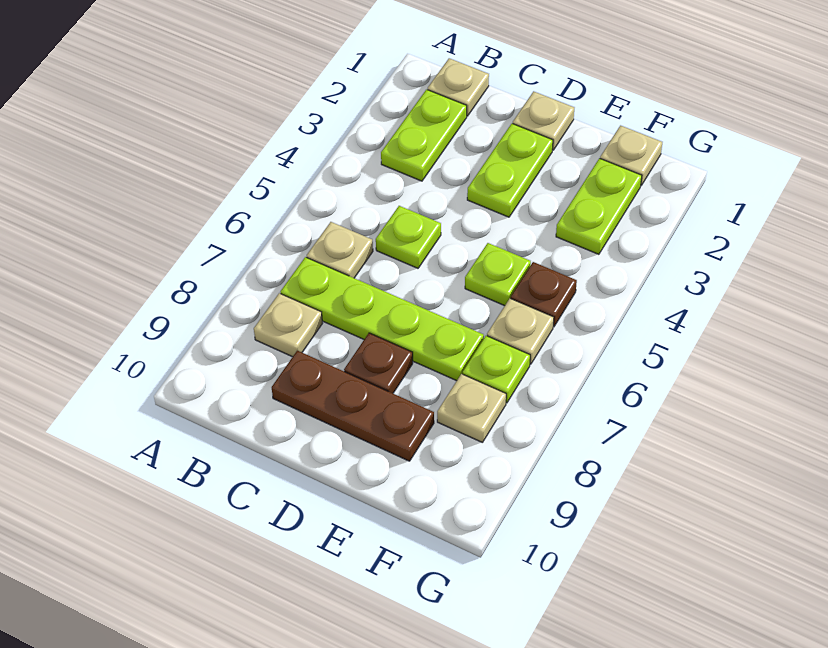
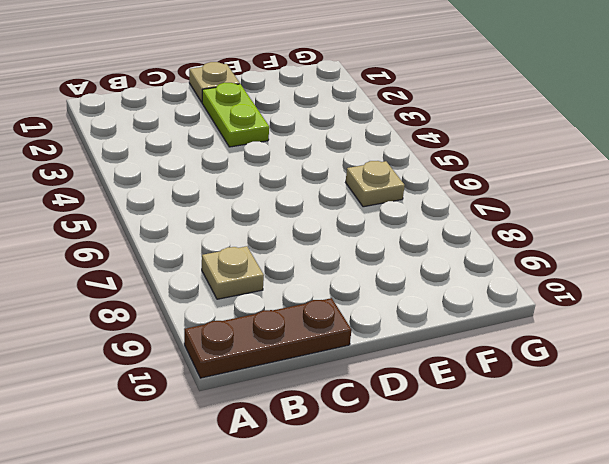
brown plate A10:C10 level 1 -> brown plate C9:E9 level 1
none -> tan plate B1 level 1
none -> lime plate B2:B3 level 1
none -> tan plate B6 level 1

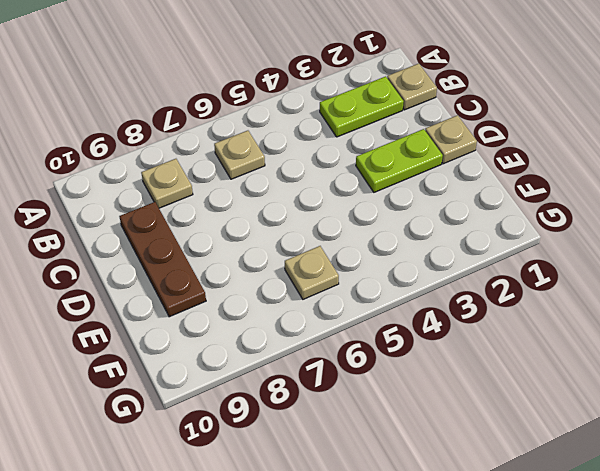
none -> lime plate B7:E7 level 1
none -> lime plate C5 level 1
none -> brown plate D8 level 1

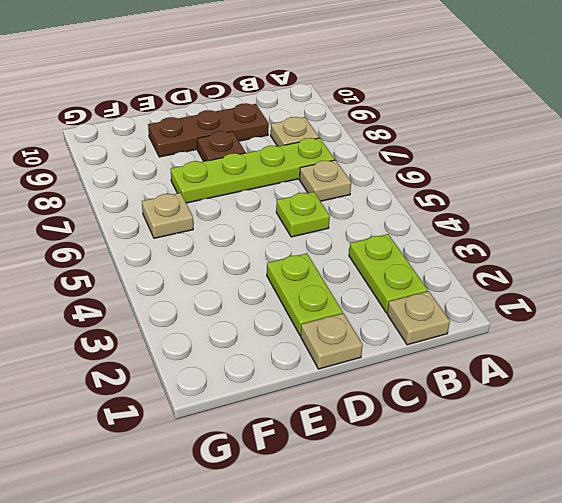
none -> lime plate E5 level 1
none -> tan plate F1 level 1
none -> lime plate F2:F3 level 1

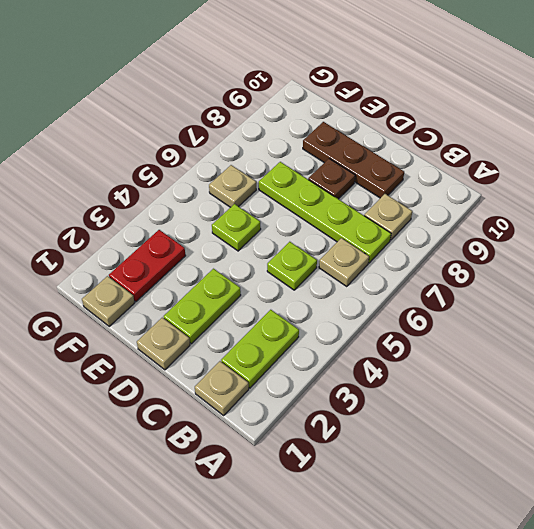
red plate F2:F3 level 1 -> lime plate F2:F3 level 1
none -> brown plate F5 level 1
none -> lime plate F7 level 1
none -> tan plate F8 level 1

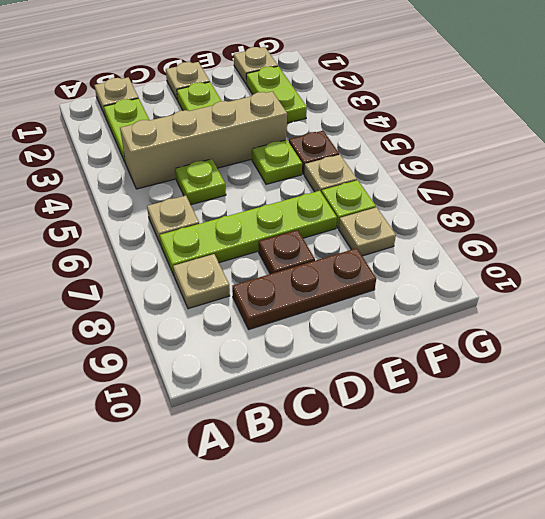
tan brick B4:E4 level 1 -> none

